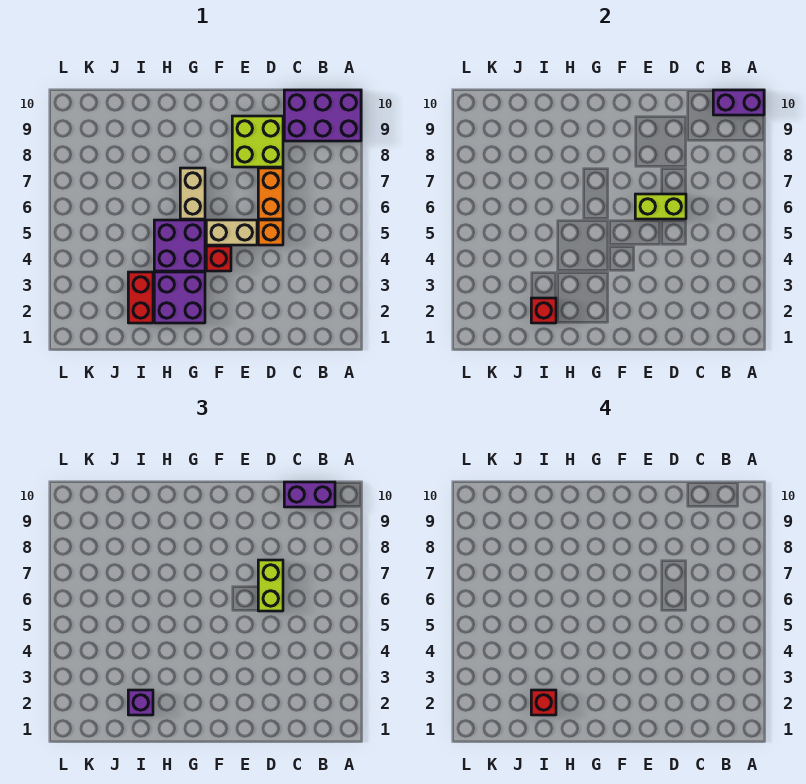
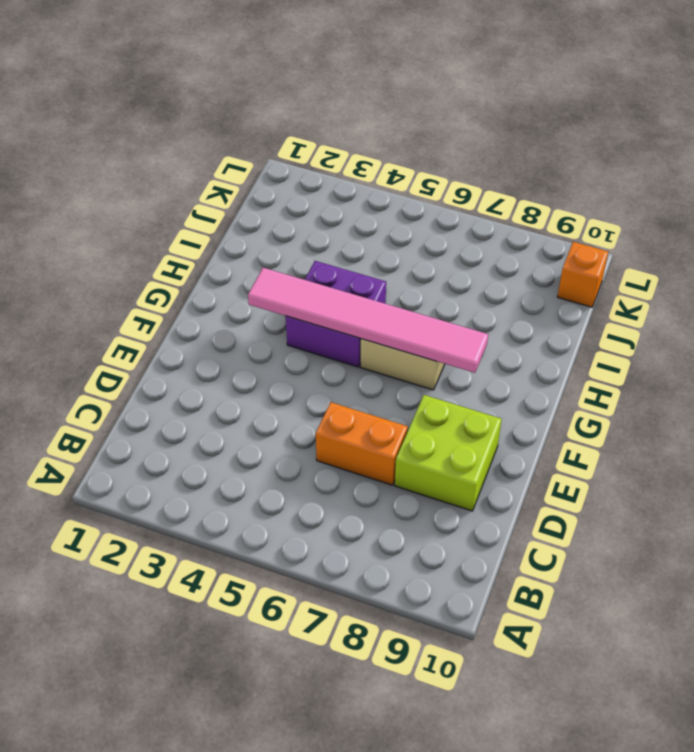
pink tile G3:G8 level 2 -> none
orange brick K10 level 1 -> orange brick D5 level 1
none -> purple brick A9:C10 level 1
none -> tan brick E5:F5 level 1
none -> red brick F4 level 1

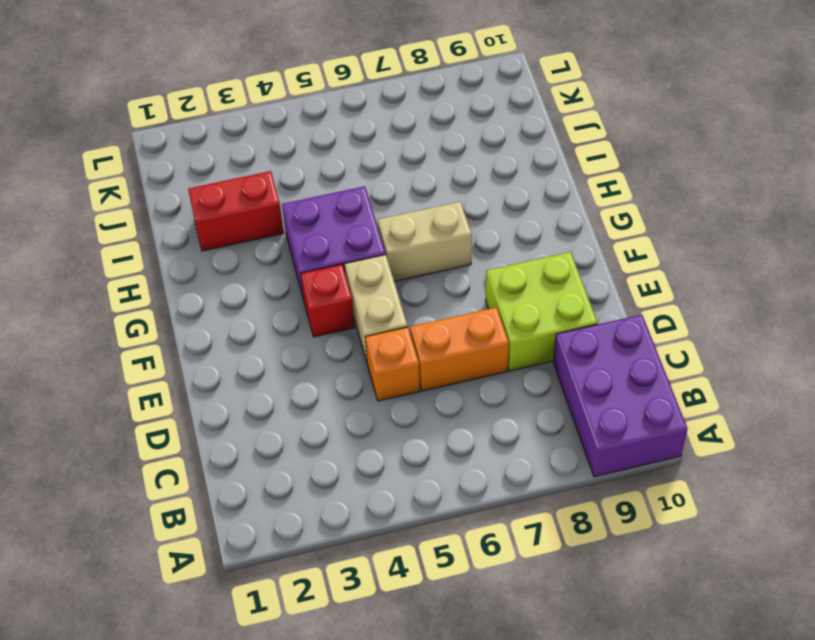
none -> purple brick G2:H3 level 1
none -> purple brick A10:B10 level 2
none -> lime brick D6:E6 level 2

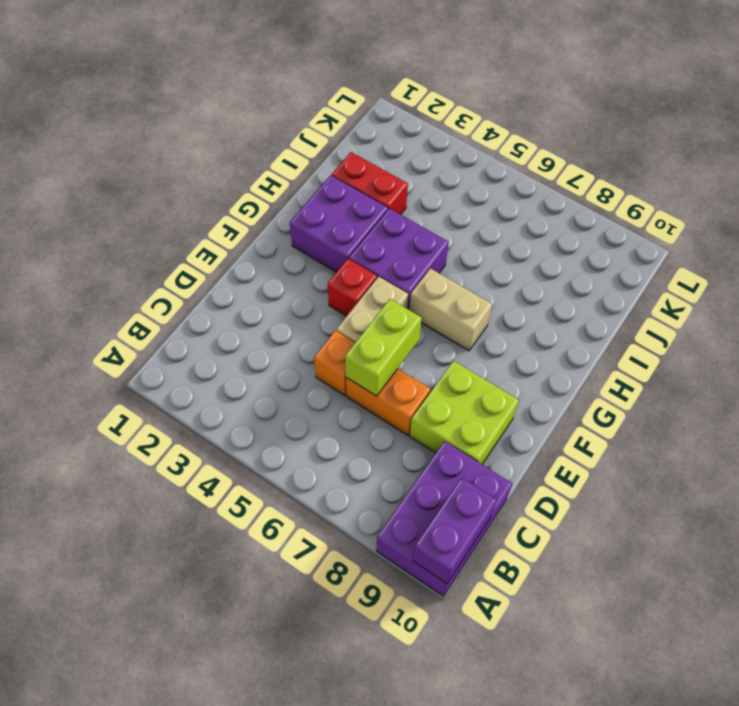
none -> red brick I2 level 2
none -> purple brick B10:C10 level 3
none -> lime brick D6:D7 level 3

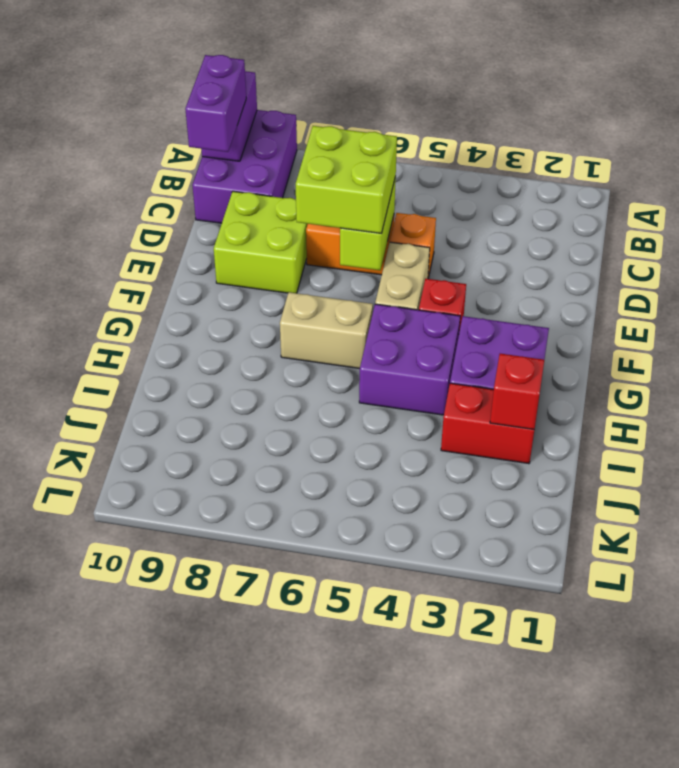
lime brick D6:E7 level 3 -> lime brick D6:D7 level 3
none -> purple brick I2 level 3
none -> red brick I2 level 4

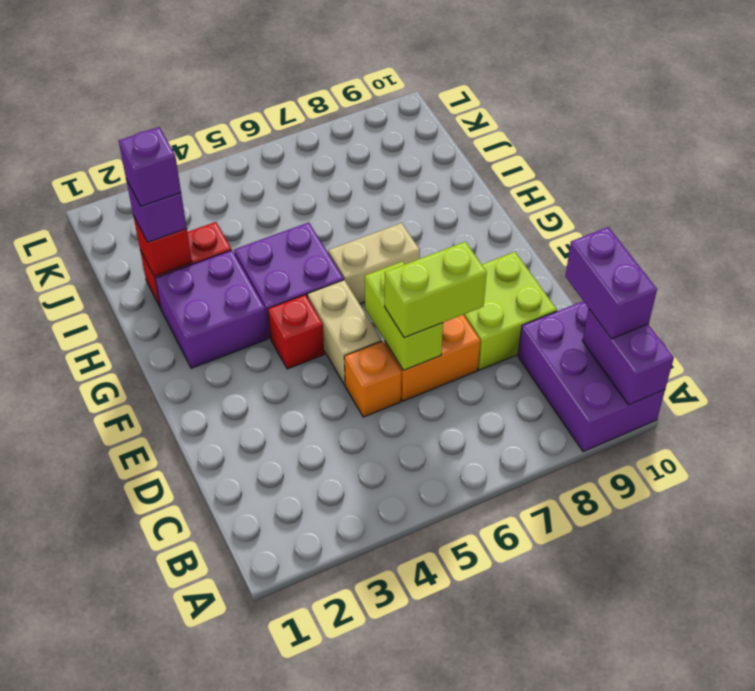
purple brick I2 level 4 -> red brick I2 level 4

